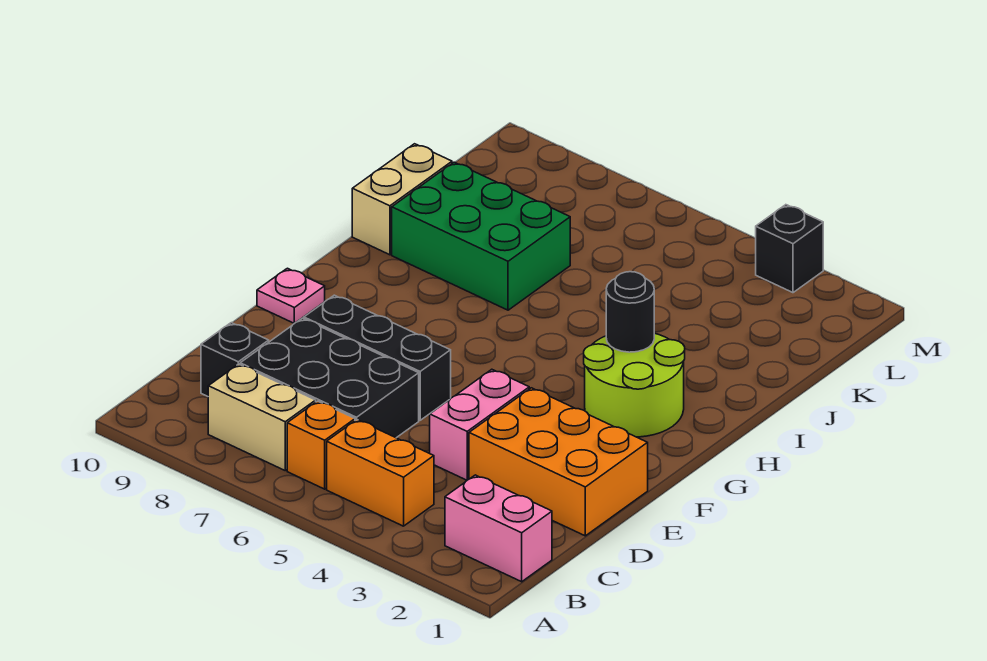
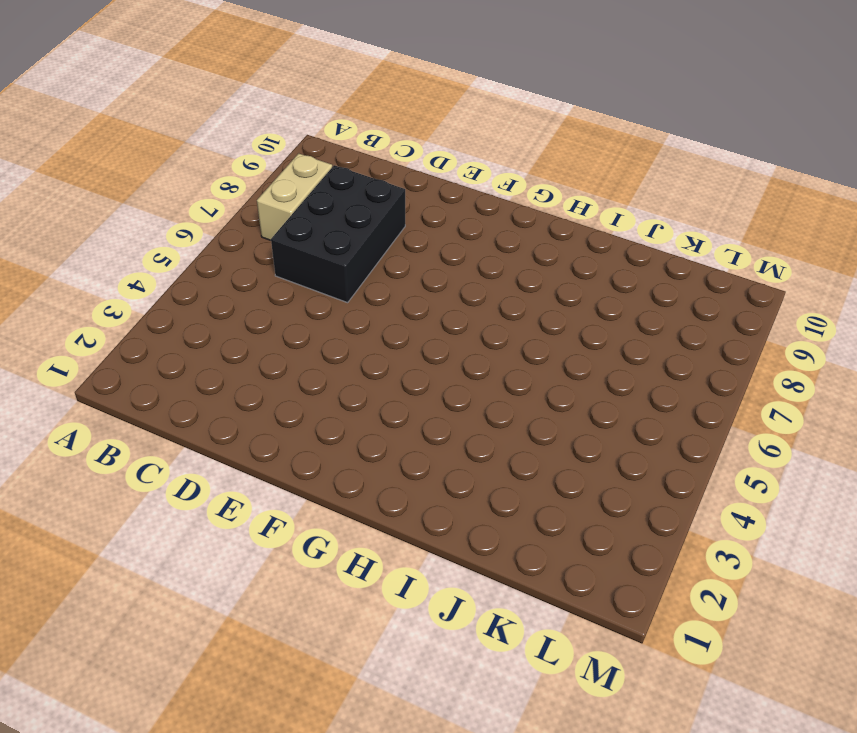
none -> pink brick B1:B2 level 1
none -> orange brick B4:B5 level 1
none -> orange brick B6 level 1

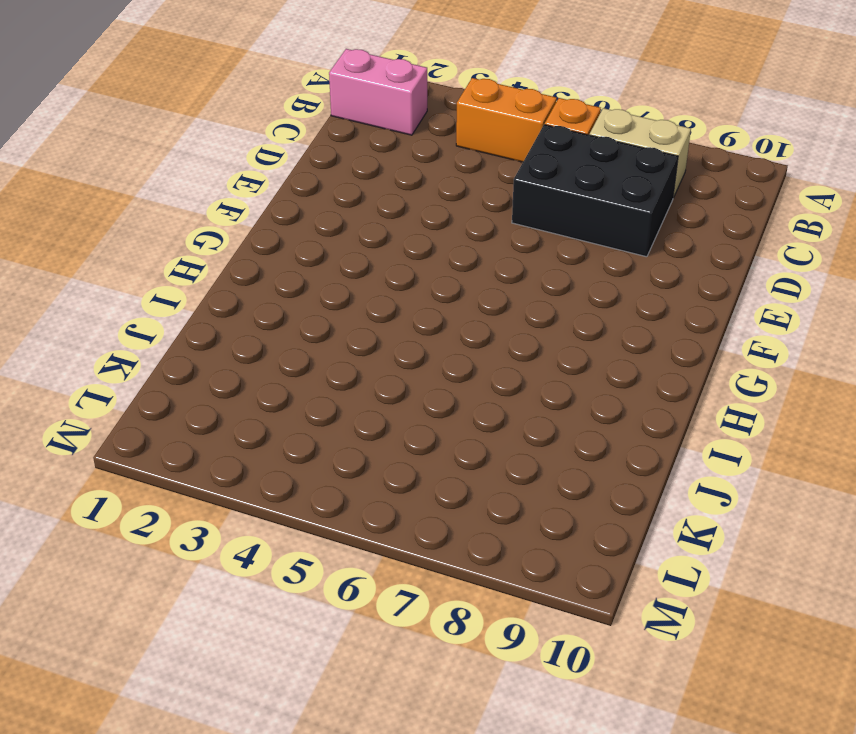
none -> black brick C9 level 1
none -> orange brick D1:E3 level 1
none -> pink brick D4:E4 level 1

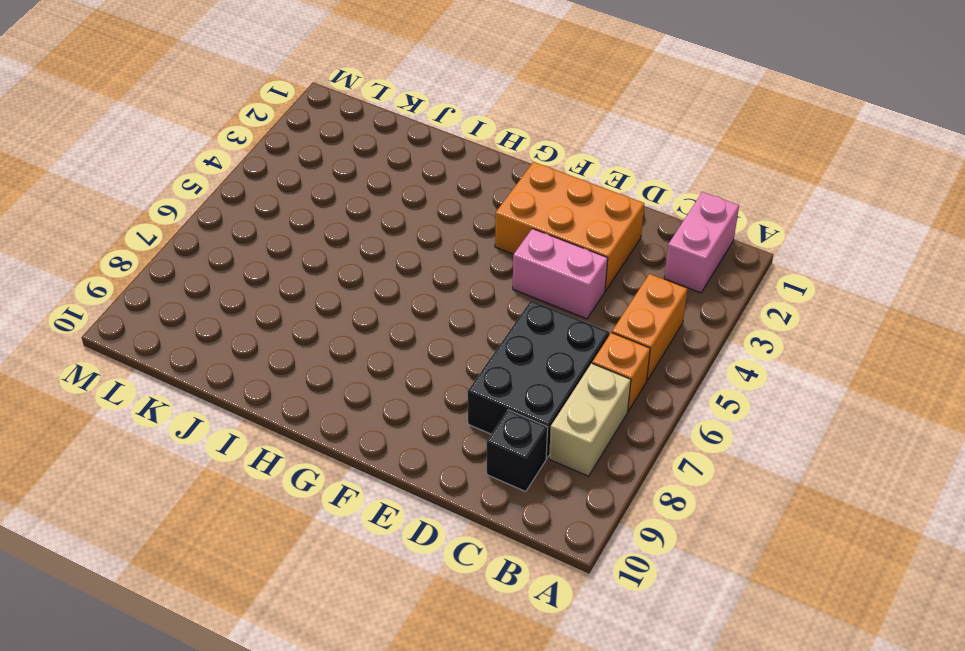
orange brick D2:F3 level 1 -> orange brick D1:E3 level 1
none -> black brick E6:E8 level 1
none -> pink plate F10 level 1
none -> lime round brick G2:H3 level 1

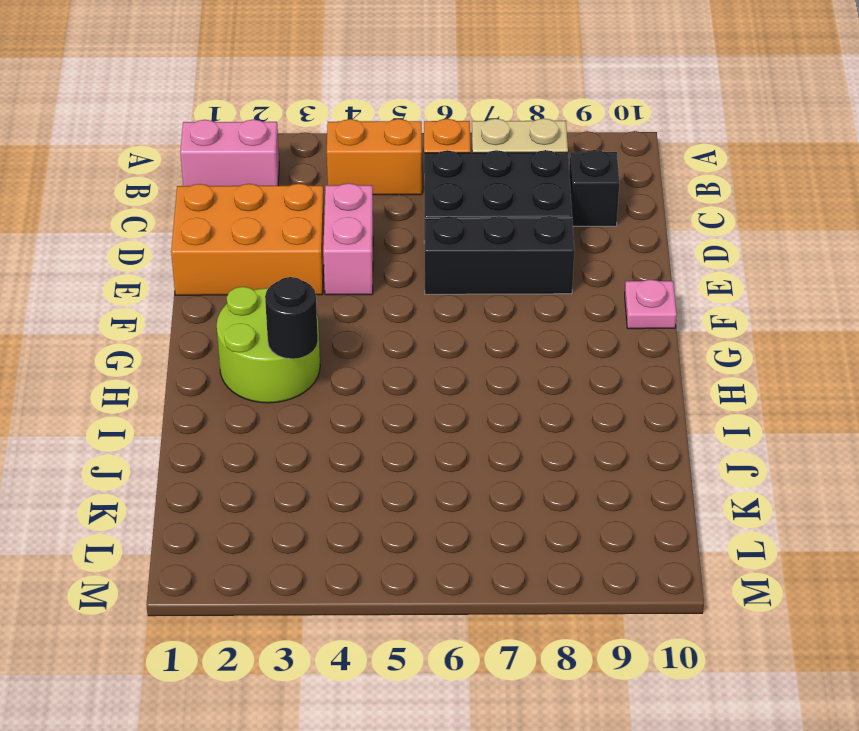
none -> green brick I7:J9 level 1
none -> tan brick I10:J10 level 1
none -> black brick M3 level 1

